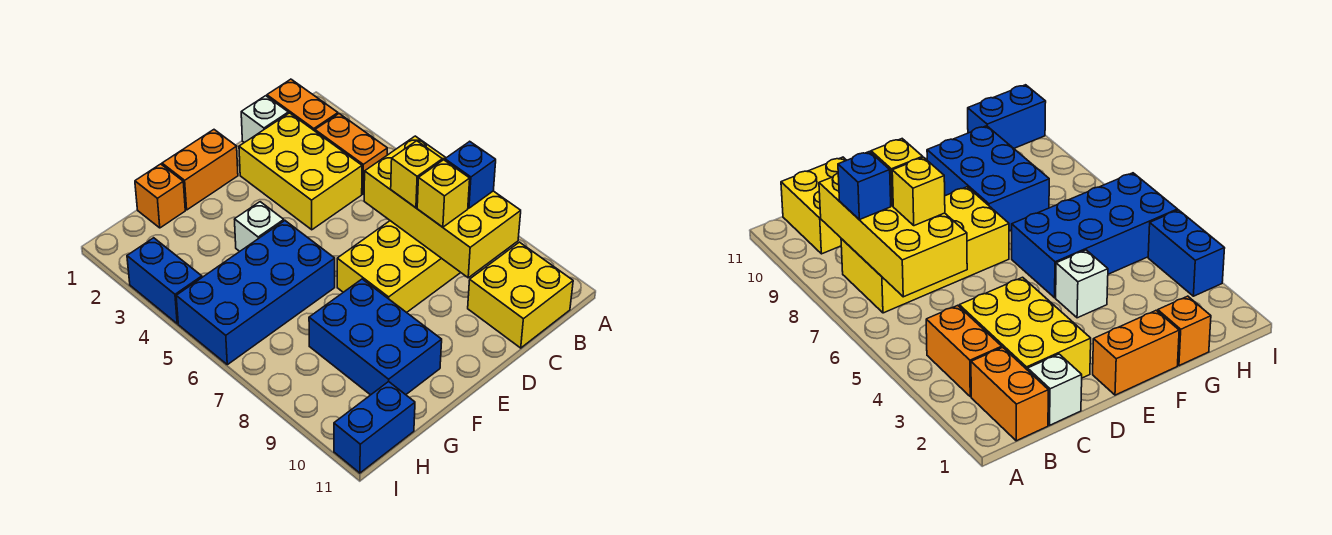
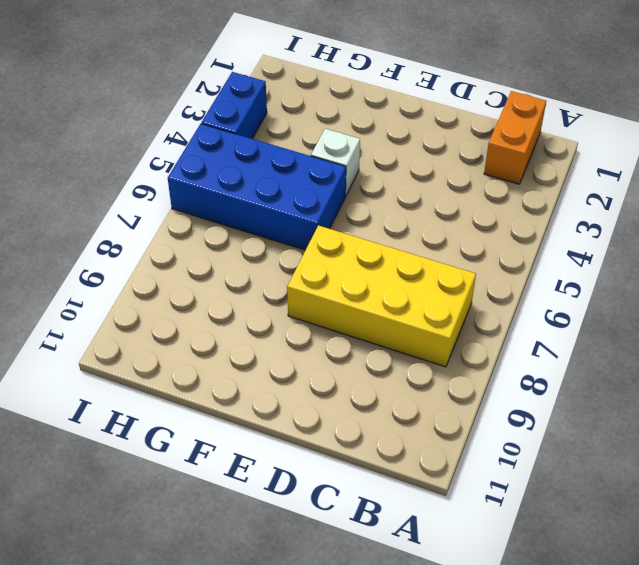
none -> orange brick B3:B4 level 1
none -> yellow brick B10:C11 level 1
none -> white brick C1 level 1

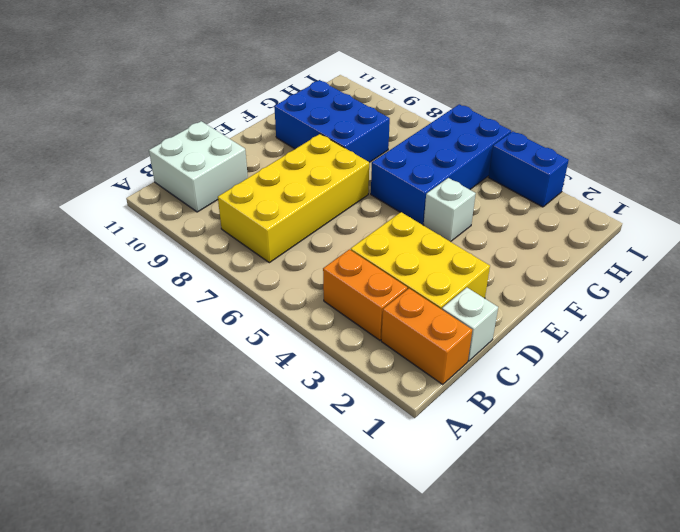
white brick B10:C11 level 1 -> yellow brick B10:C11 level 1
none -> orange brick E1:F1 level 1
none -> orange brick G1 level 1
none -> blue brick H11:I11 level 1

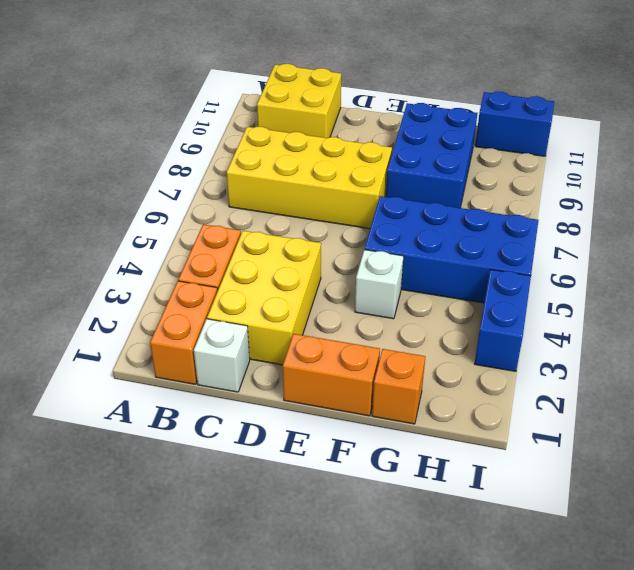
none -> yellow brick B6:C9 level 2
none -> blue brick B8 level 3
none -> yellow brick C7 level 3

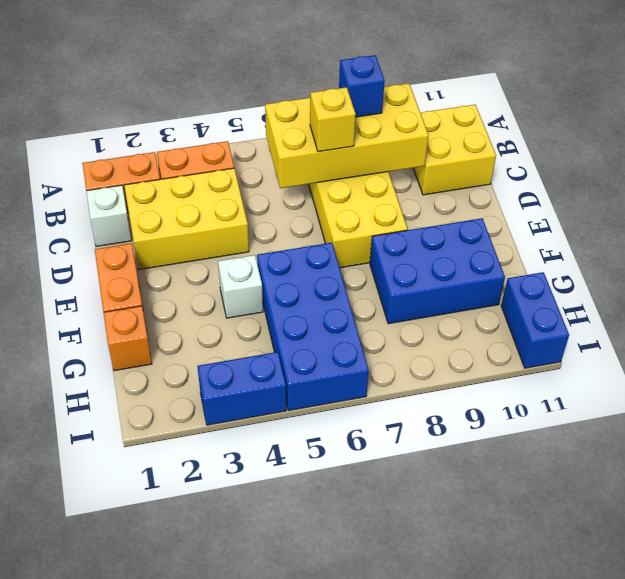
none -> yellow brick C8 level 3

